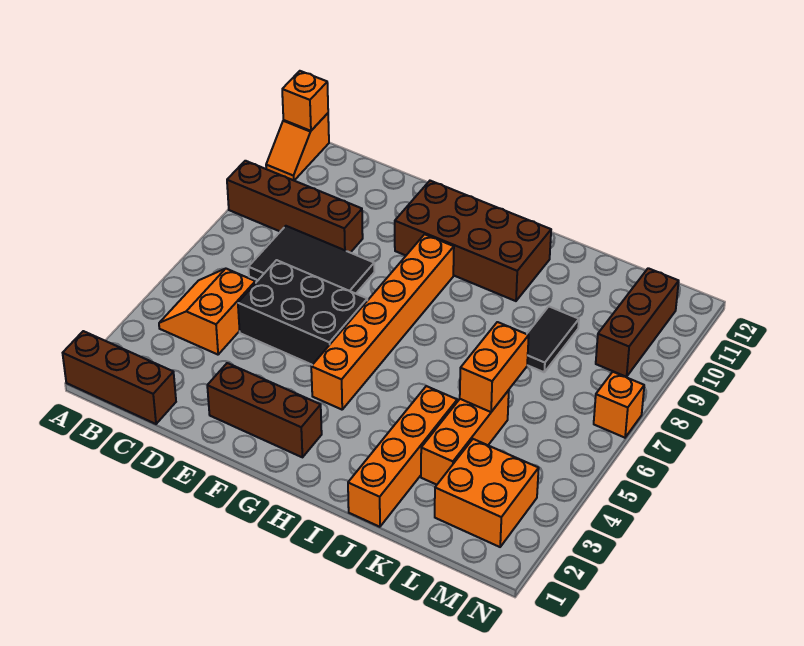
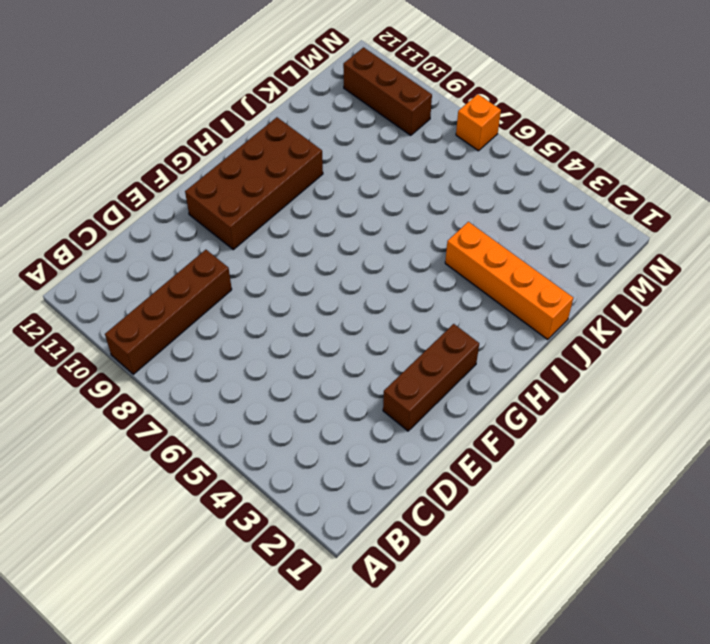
none -> brown brick A1:C1 level 1
none -> orange slope A11:A12 level 1 top 12
none -> orange slope B4:C5 level 1 top C

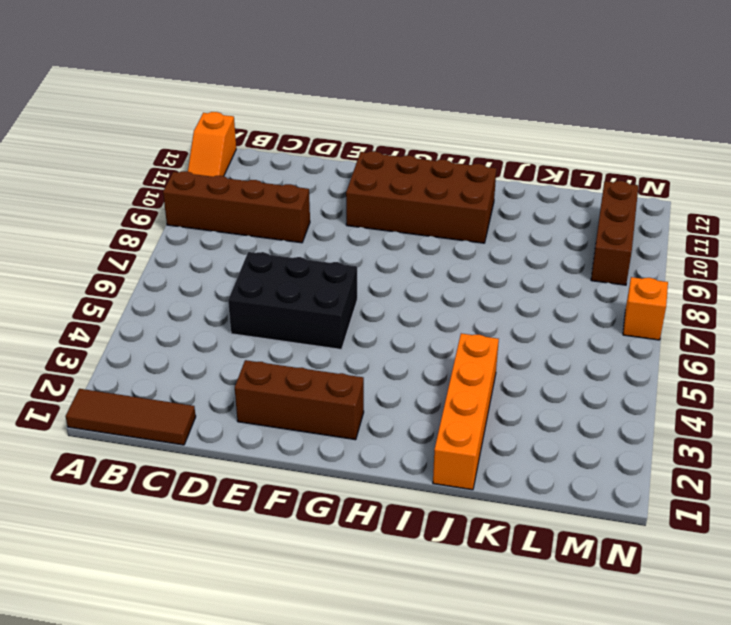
brown tile A1:C1 level 1 -> brown brick A1:C1 level 1
none -> orange slope B4:C5 level 1 top C
none -> black tile C7:E8 level 1
none -> orange brick G4:G9 level 1

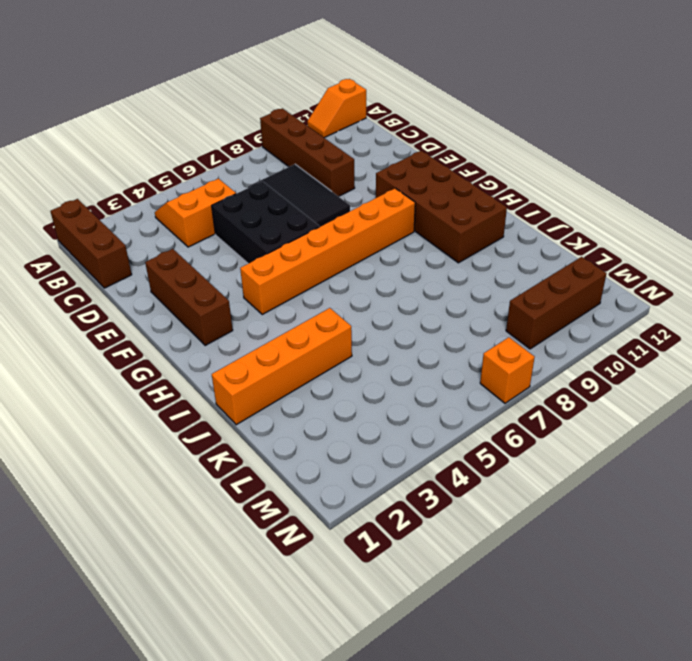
none -> orange brick K3:K5 level 1
none -> black tile K8:K9 level 1
none -> orange brick L2:M3 level 1

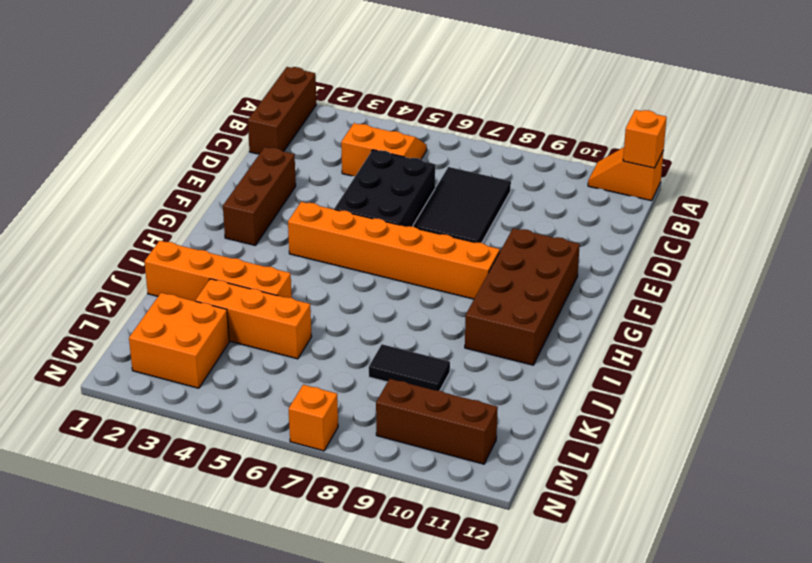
none -> brown brick A9:D9 level 1
none -> orange brick K5:K6 level 2

